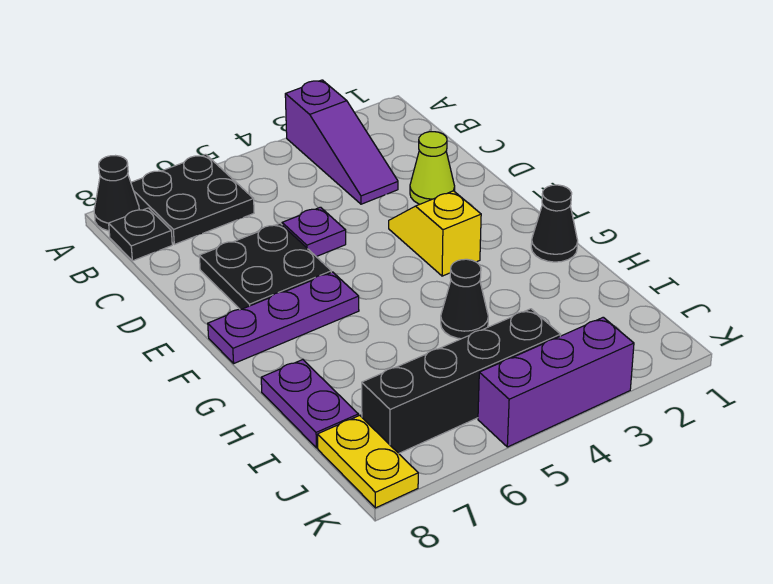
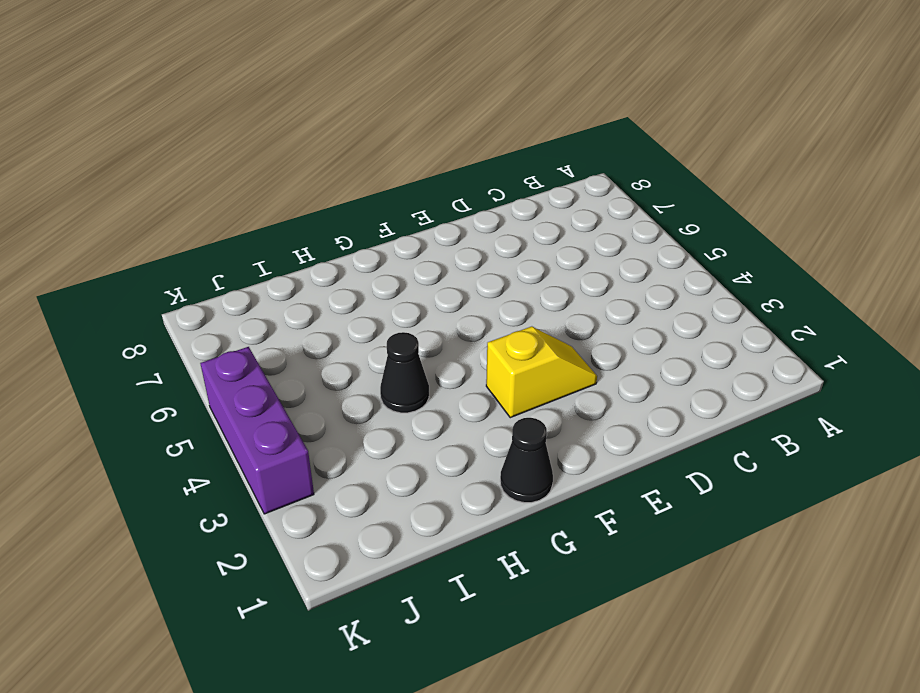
none -> purple slope A3:C3 level 1 top A
none -> black plate A6:B7 level 1
none -> black cone A8 level 1

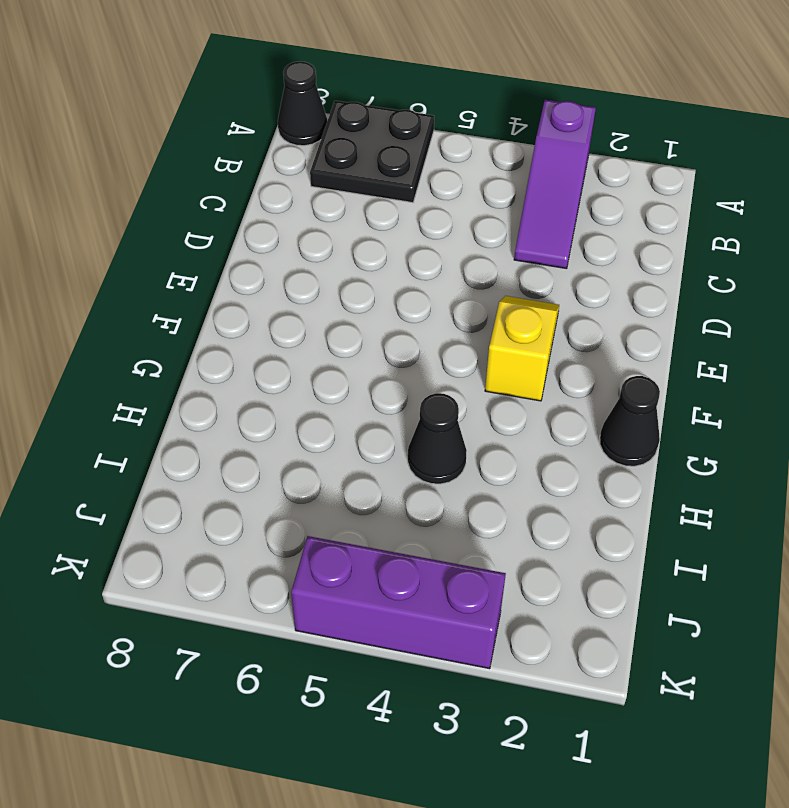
none -> black plate B8 level 1
none -> lime cone D2 level 1
none -> purple plate D5 level 1

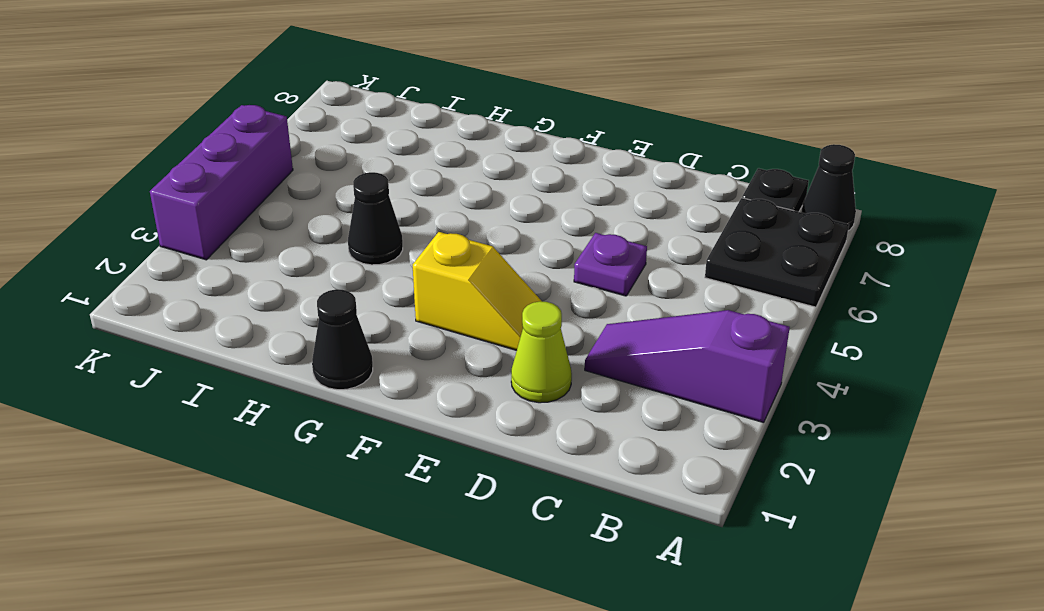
none -> black plate D6:E7 level 1
none -> purple plate F6:F8 level 1
none -> purple plate H8:I8 level 1

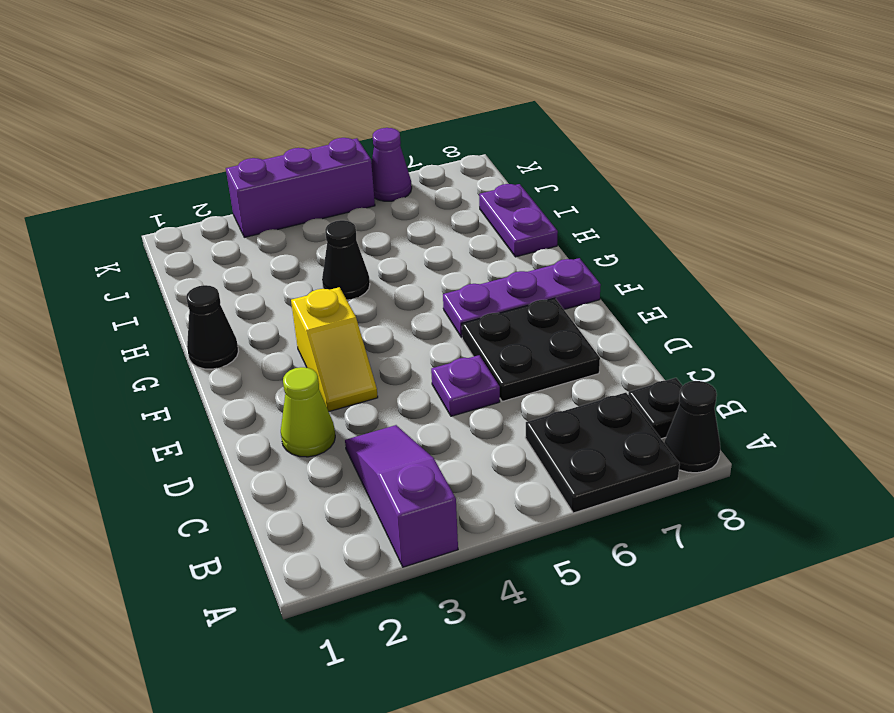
purple cone K6 level 1 -> none
none -> black brick J4:J7 level 1
none -> yellow plate J8:K8 level 1

